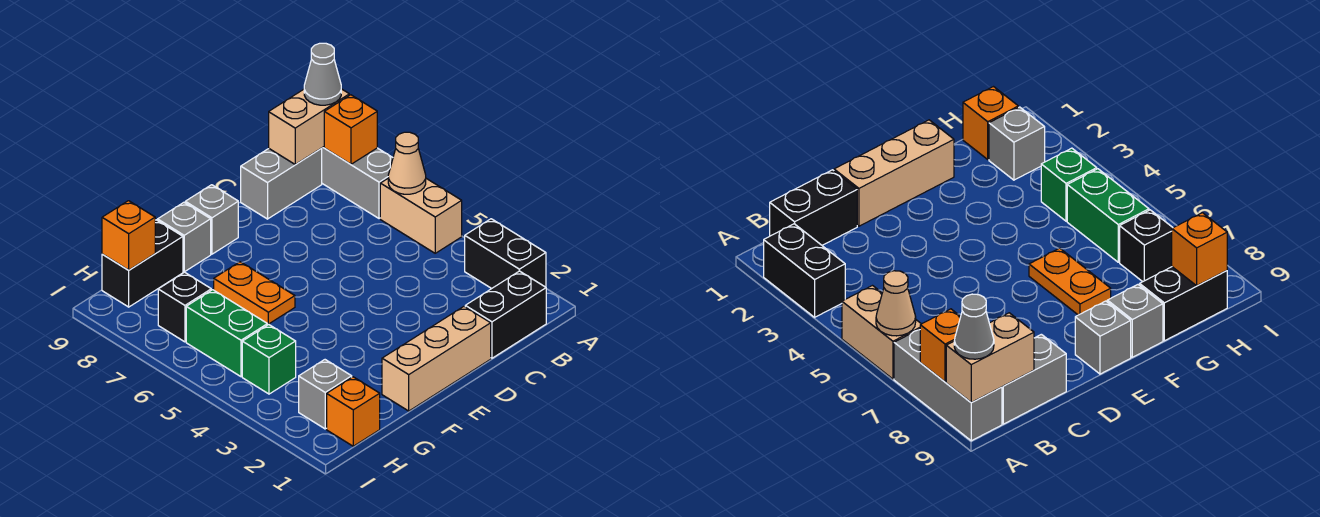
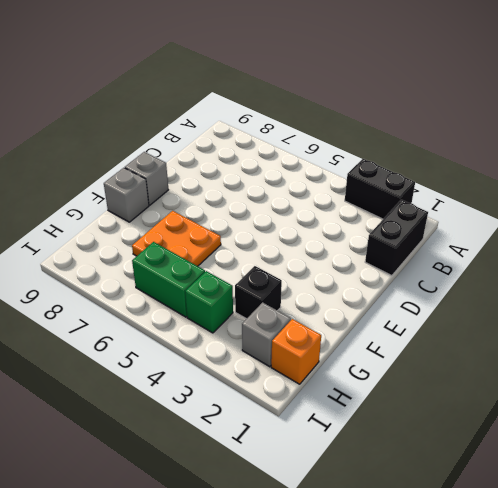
orange plate F6:G7 level 1 -> orange plate F6:F7 level 1
black brick G3 level 1 -> black brick H7 level 1
none -> tan brick A5:A6 level 1
none -> grey brick A7:A9 level 1
none -> grey brick B9:C9 level 1

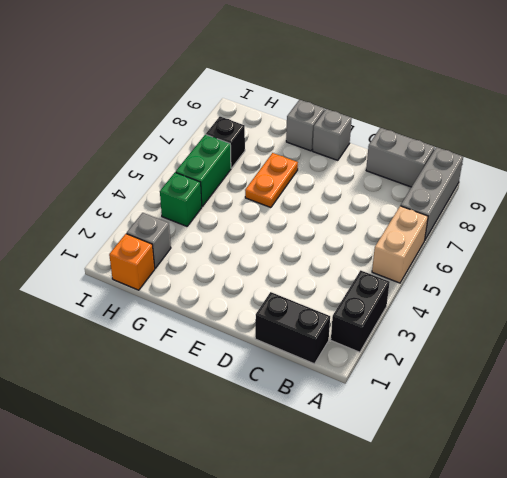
none -> tan brick D1:F1 level 1
none -> black brick G9:H9 level 1
none -> tan cone A6 level 2

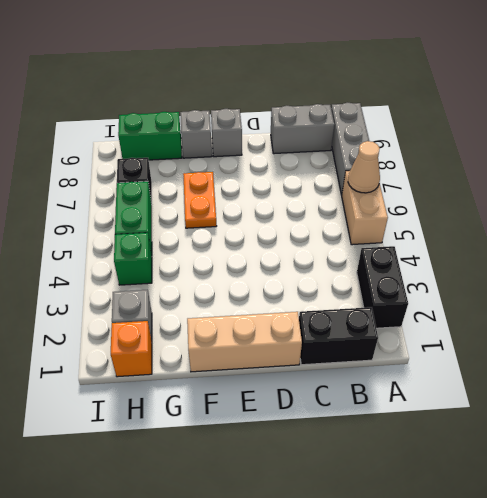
green brick G9:H9 level 1 -> black brick G9:H9 level 1
none -> orange brick A8 level 2
none -> tan brick A9:B9 level 2
none -> orange brick H9 level 2

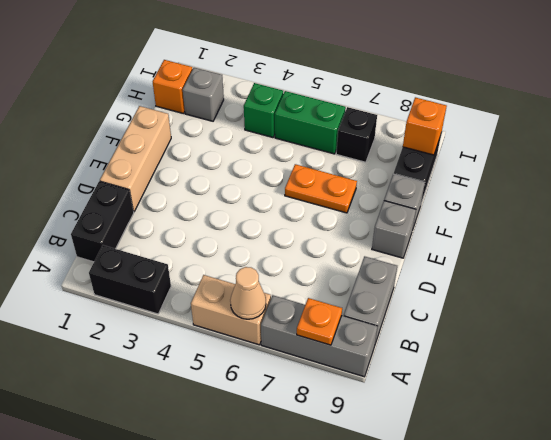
orange plate A8 level 2 -> orange brick A8 level 2
none -> tan brick A9:B9 level 2
none -> grey cone A9 level 3

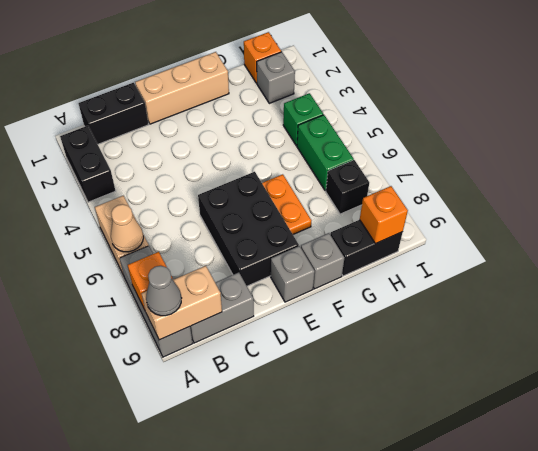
black brick D6:E8 level 1 -> none

